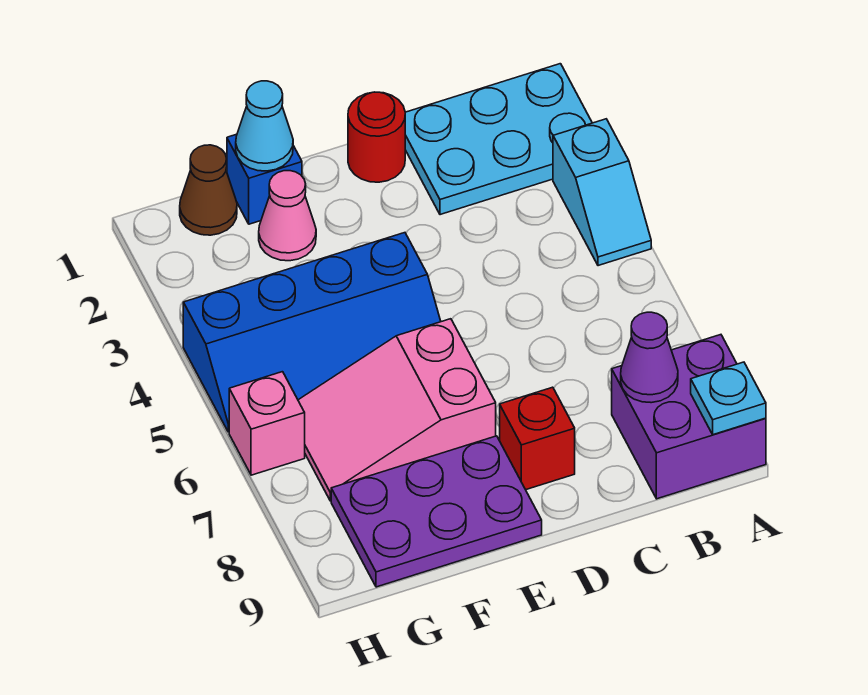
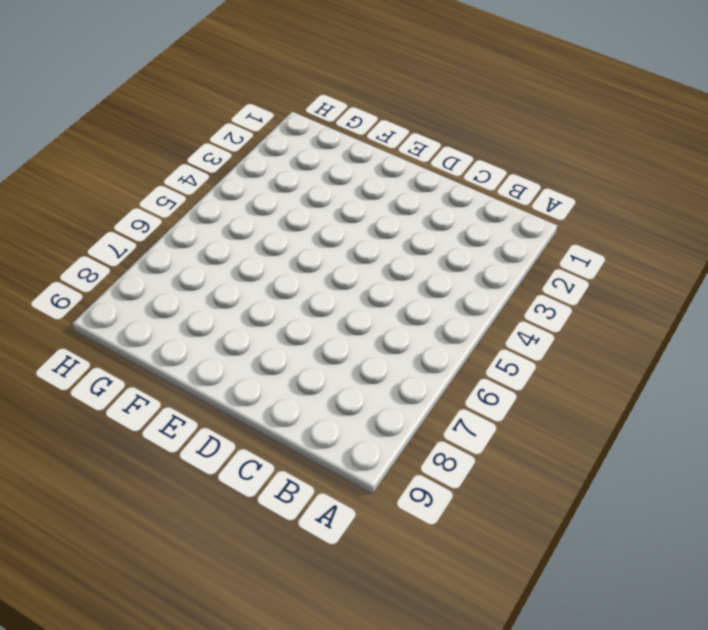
none -> cyan plate A1:C2 level 1
none -> cyan slope A3:A4 level 1 top 3
none -> purple brick A8:B9 level 1

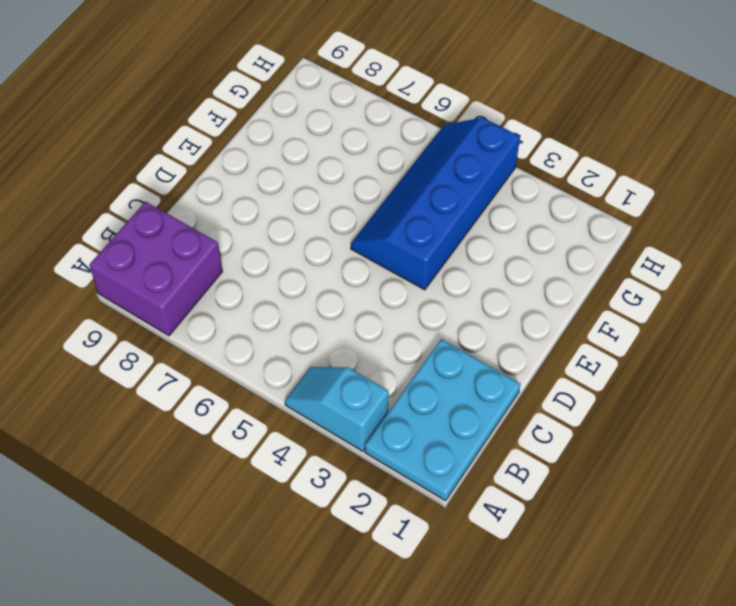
none -> red round brick D1 level 1
none -> red brick D8 level 1
none -> pink slope E6:G7 level 1 top E

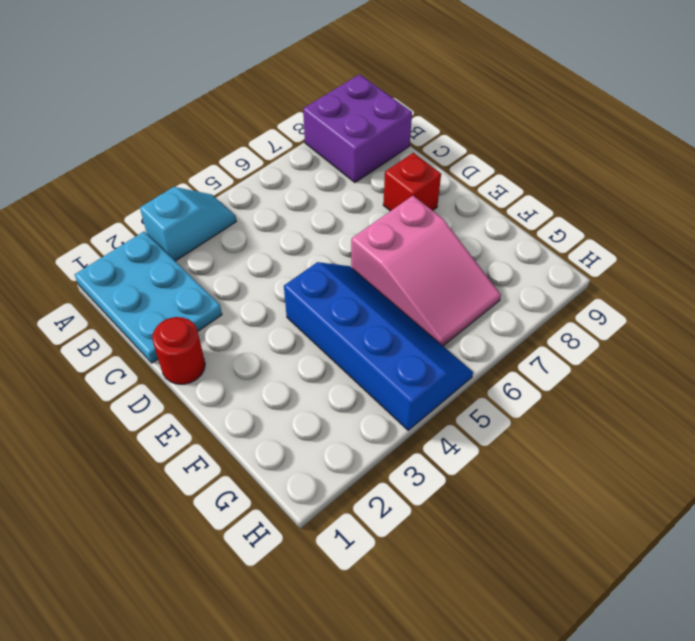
none -> purple plate E8:G9 level 1
none -> blue brick F1 level 1
none -> pink cone F2 level 1

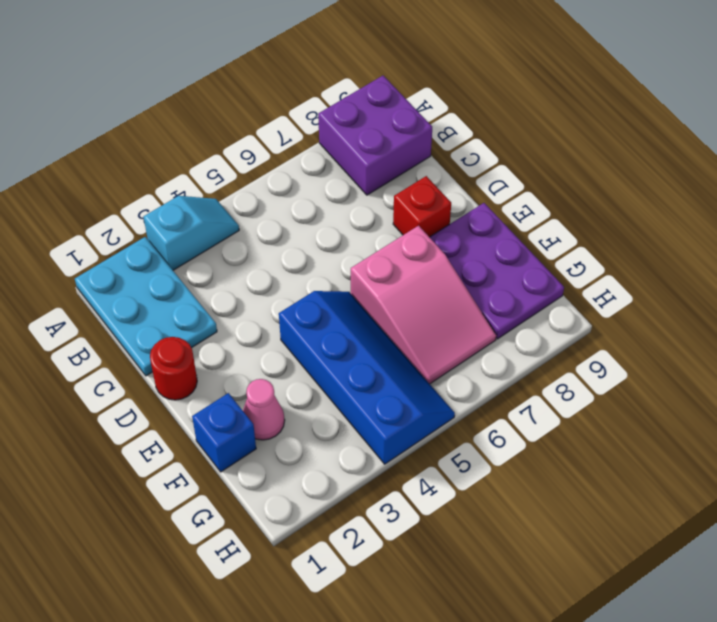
none -> brown cone G1 level 1
none -> pink brick H6 level 1
none -> cyan plate A9 level 2

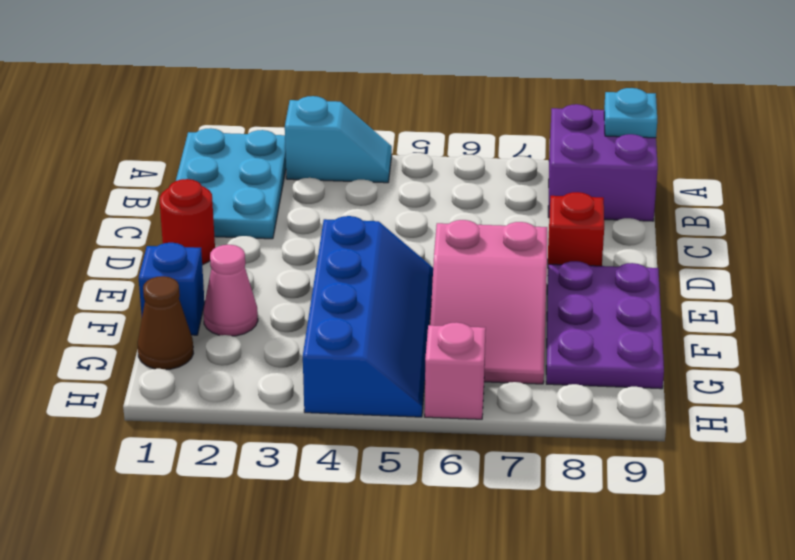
none -> purple cone B8 level 2
none -> cyan cone F1 level 2

